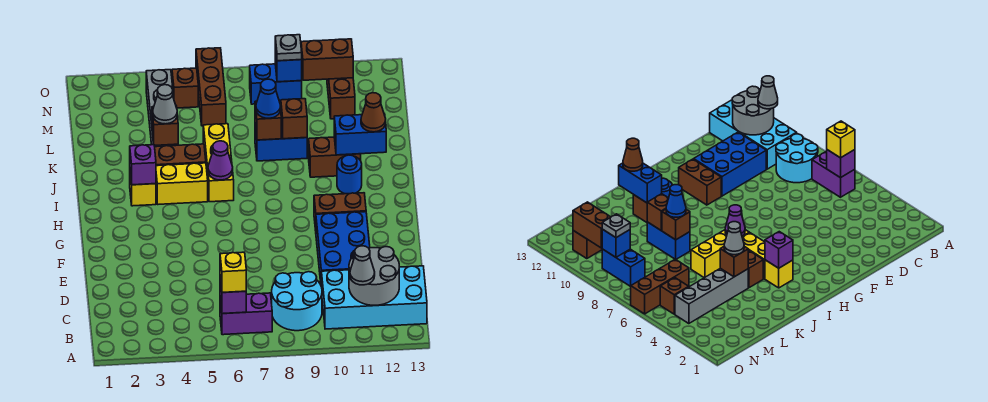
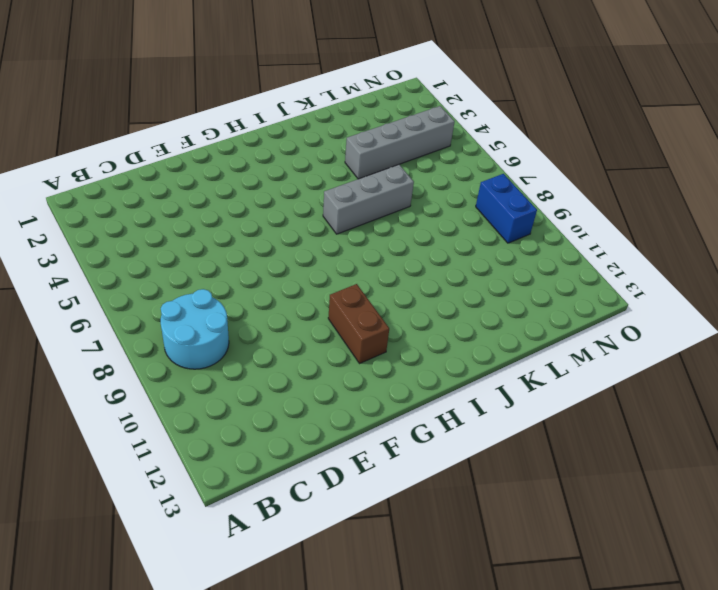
grey brick I6:K6 level 1 -> yellow brick I6:K6 level 1
none -> purple brick B6:B7 level 1
none -> cyan brick B10:C13 level 1
none -> blue brick D10:F11 level 1
none -> yellow brick I3 level 1

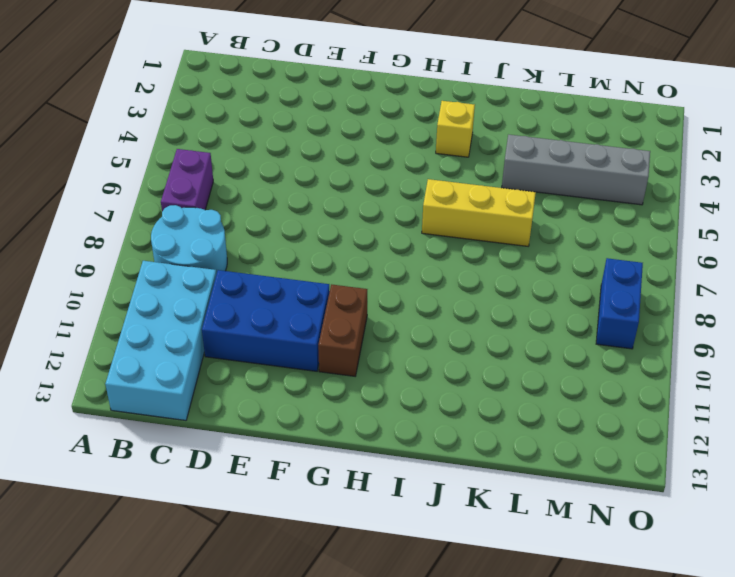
none -> yellow brick I4:I5 level 1
none -> blue round brick I11 level 1
none -> brown brick J4:J5 level 1
none -> brown brick J10:J11 level 1

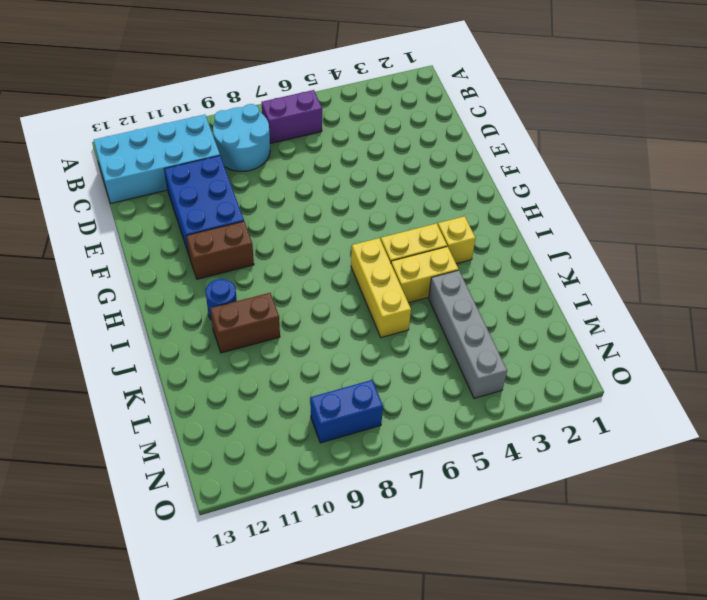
yellow brick J4:J5 level 1 -> brown brick J4:J5 level 1
none -> blue brick K8:K9 level 1
none -> brown brick M6:O6 level 1
none -> brown brick M11:N11 level 1
none -> brown brick N5 level 1

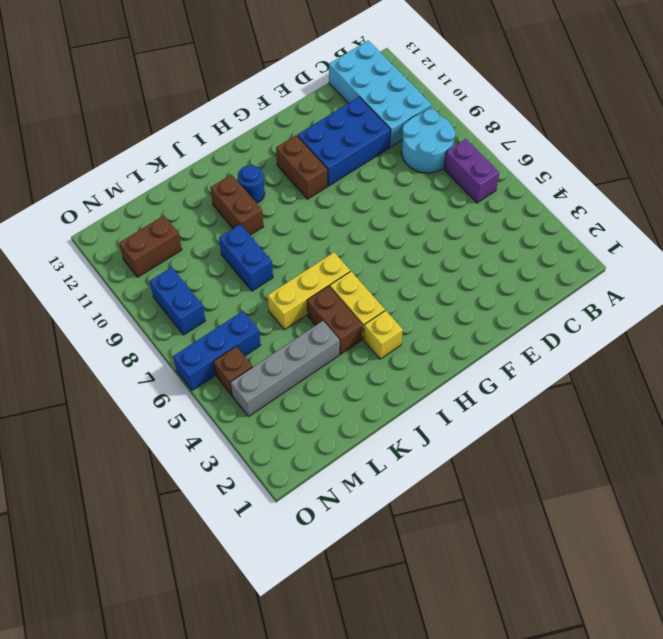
blue brick M6:O6 level 1 -> brown brick M6:O6 level 1
none -> purple brick B6 level 2
none -> grey round brick B11:C12 level 2
none -> purple brick I3 level 2
none -> purple cone I6 level 2

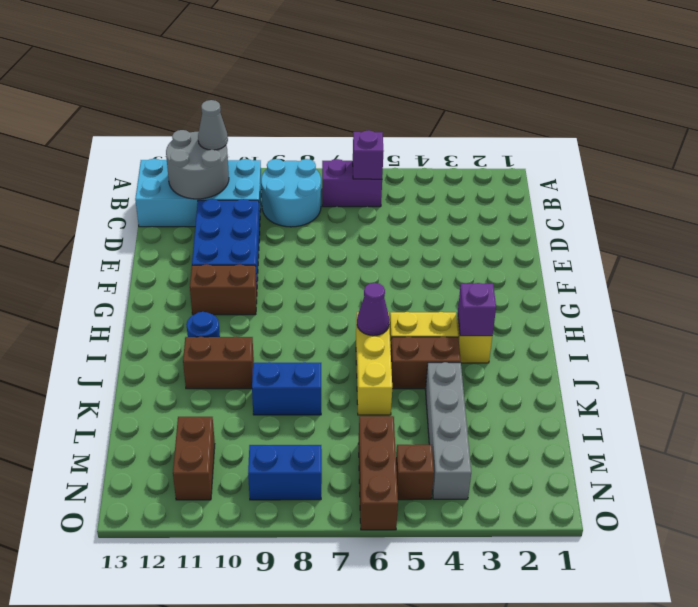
none -> blue brick J11:J12 level 2
none -> brown brick K4 level 2
none -> brown brick K8 level 2
none -> brown brick K9 level 2

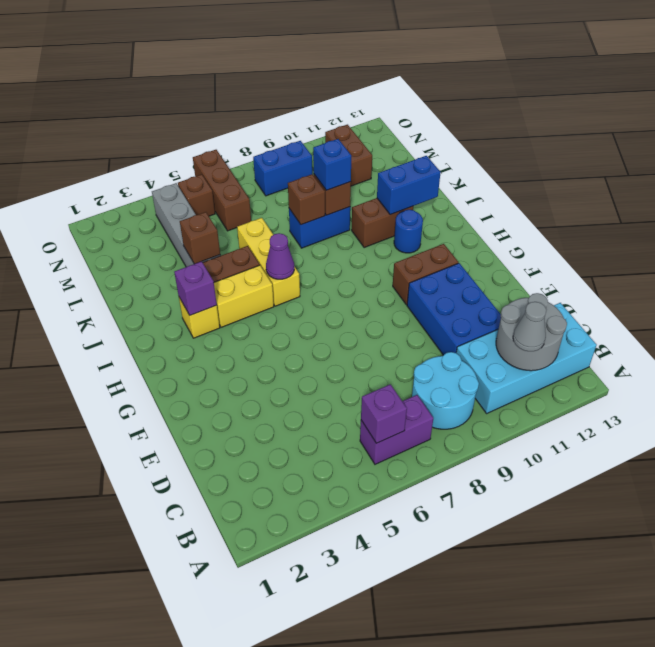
blue brick K9 level 3 -> blue brick N9 level 2
none -> brown brick N10:N11 level 2
none -> yellow brick B6 level 3
none -> brown cone J12 level 3
none -> grey cone K4 level 3

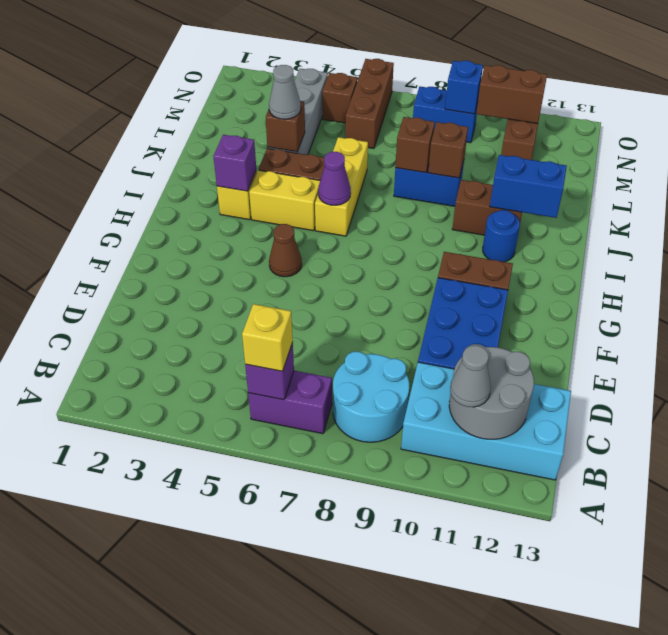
brown cone G5 level 1 -> brown cone J12 level 3
none -> blue cone K8 level 3
none -> grey plate N9 level 3

